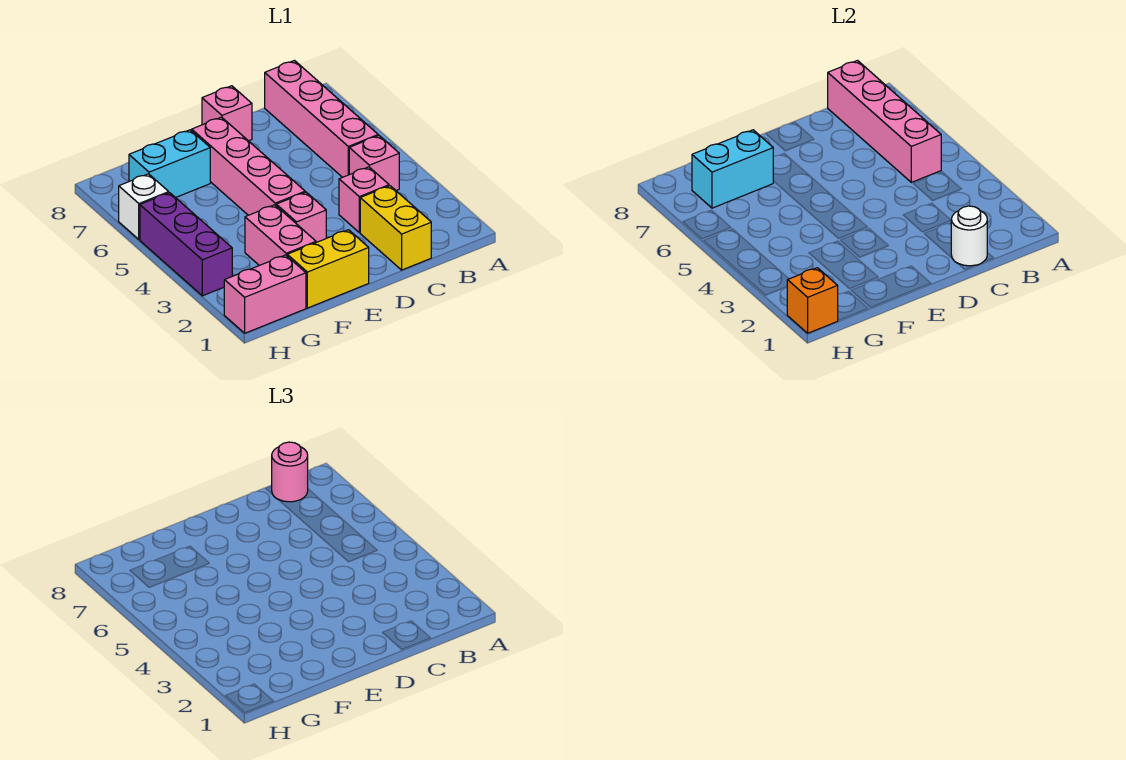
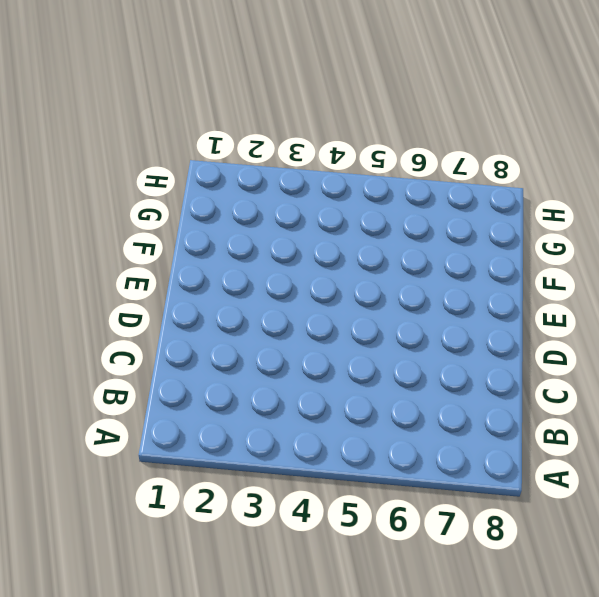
none -> pink brick B4 level 1
none -> pink brick B5:B8 level 1
none -> yellow brick C1:C2 level 1

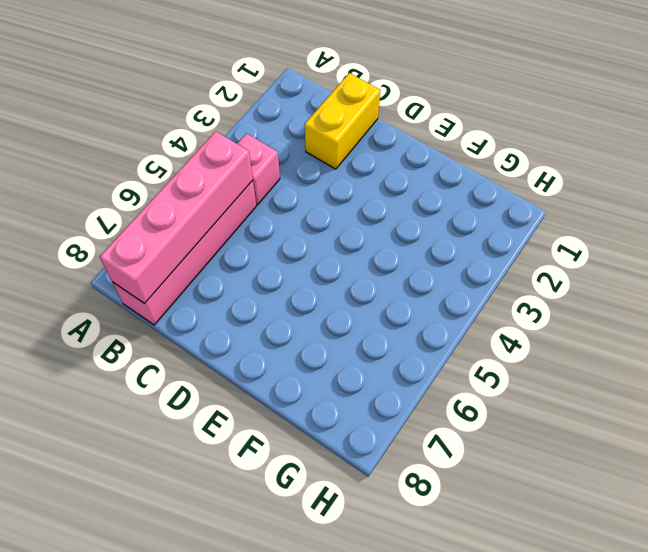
none -> pink brick C3 level 1
none -> pink brick D8 level 1
none -> yellow brick E1:F1 level 1

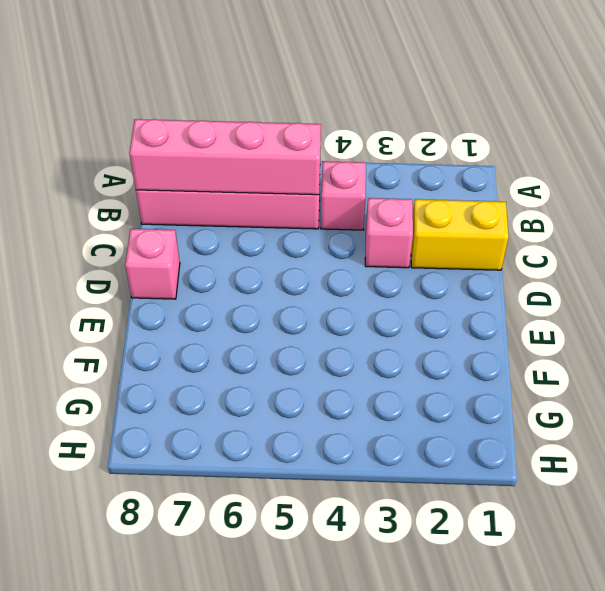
none -> yellow brick E1:F1 level 1
none -> pink brick E3 level 1
none -> pink brick E4:E7 level 1

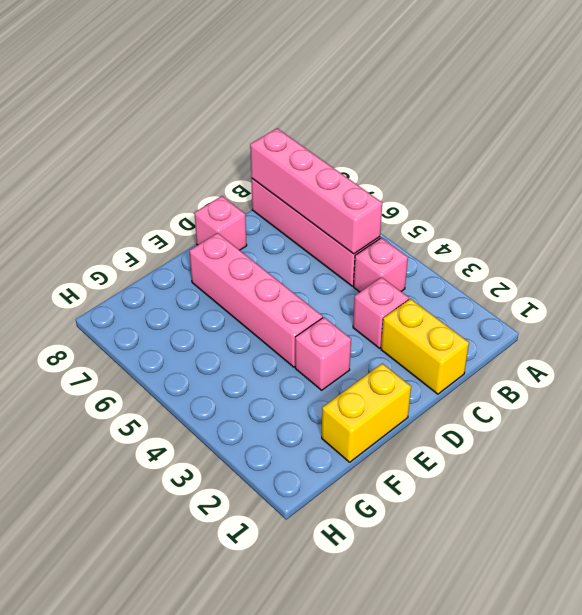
none -> pink brick F2:F3 level 1
none -> cyan brick F7:G7 level 1
none -> pink brick G1:H1 level 1

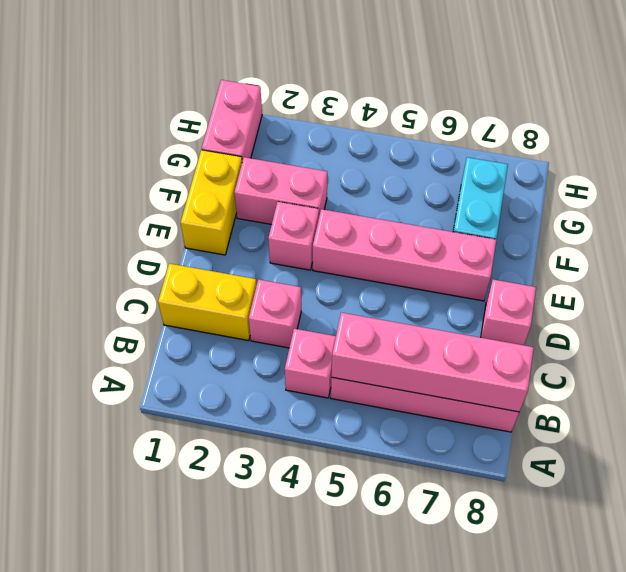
none -> purple brick H3:H5 level 1
none -> white brick H6 level 1
none -> white round brick C1 level 2

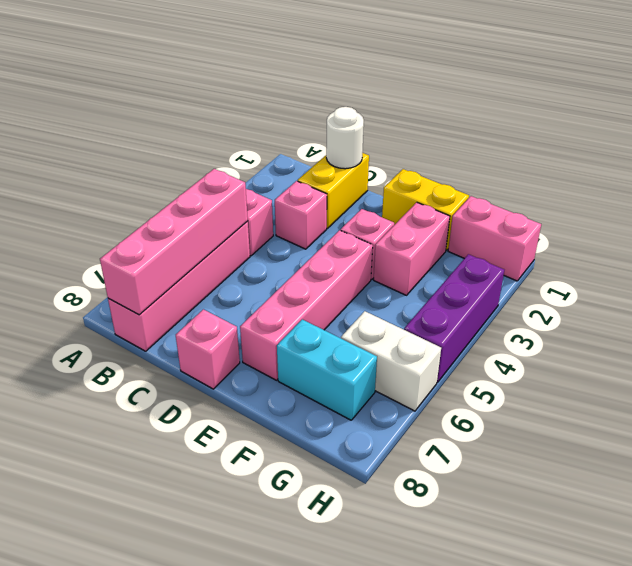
white brick G6:H6 level 1 -> white brick H6 level 1
none -> cyan brick F7:G7 level 2
none -> orange brick H1 level 2
none -> pink round brick B8 level 3

